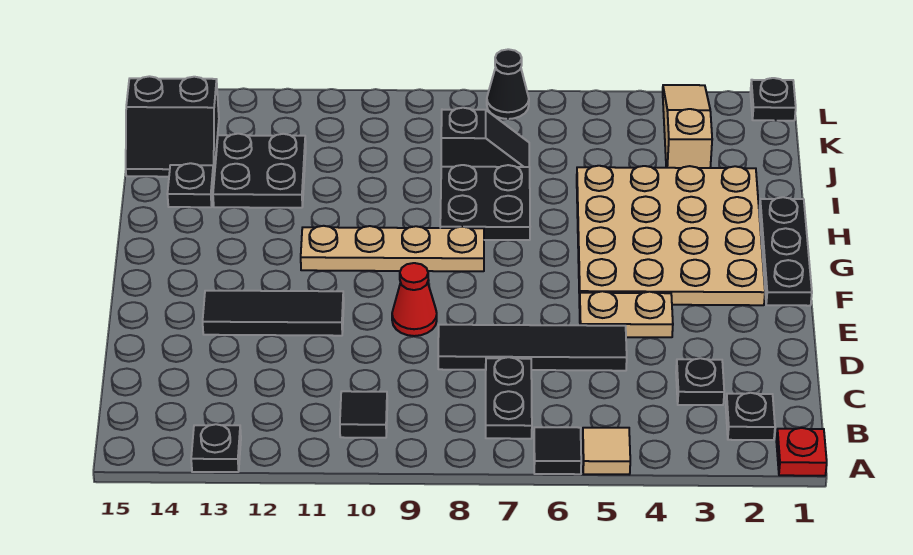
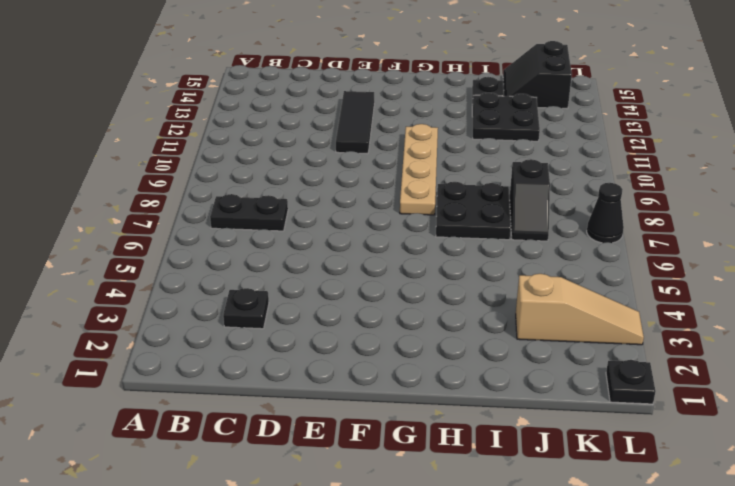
none -> red plate A1 level 1
none -> tan tile A5 level 1
none -> black tile A6 level 1

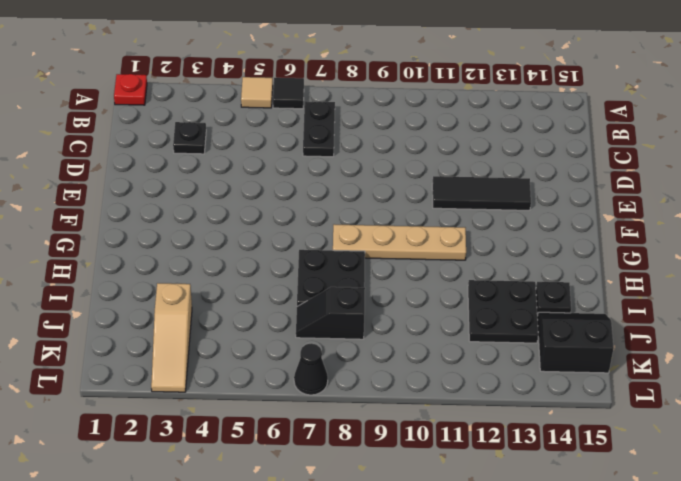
none -> black plate A13 level 1
none -> black plate B2 level 1
none -> black tile B10 level 1

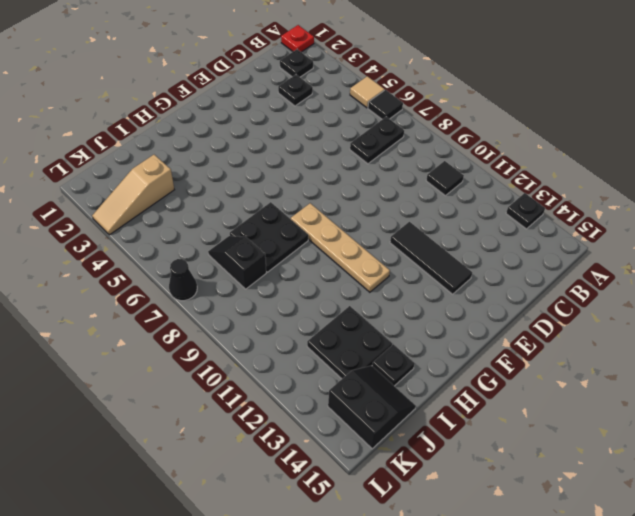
none -> black tile D5:D8 level 1
none -> tan plate E4:E5 level 1
none -> red cone E9 level 1

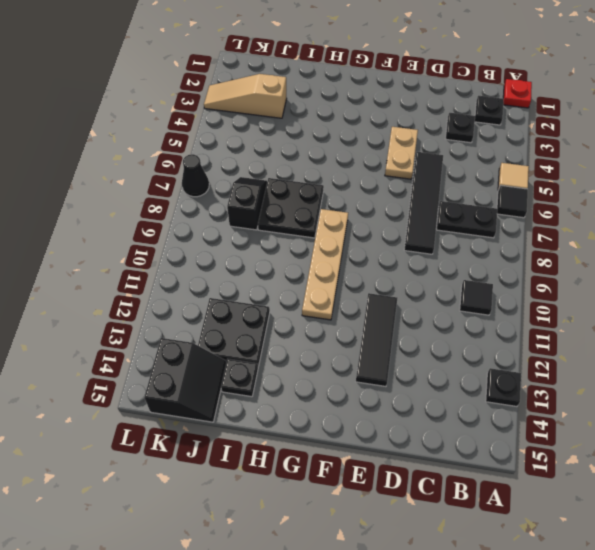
none -> red cone E9 level 1
none -> black plate F1:H1 level 1
none -> tan plate F2:I5 level 1

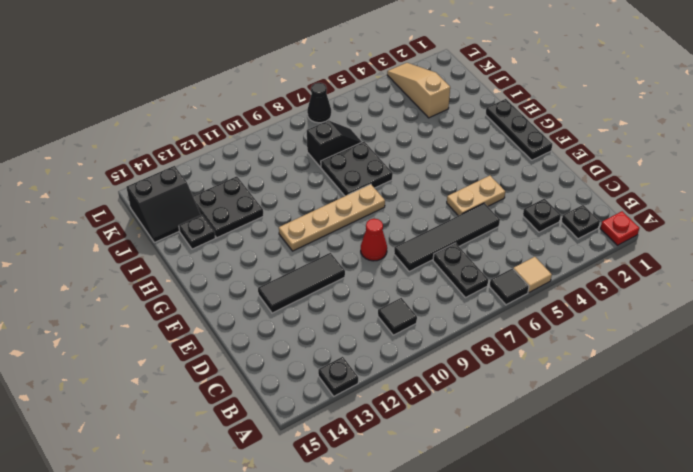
none -> tan plate F2:I5 level 1
none -> black plate L1 level 1

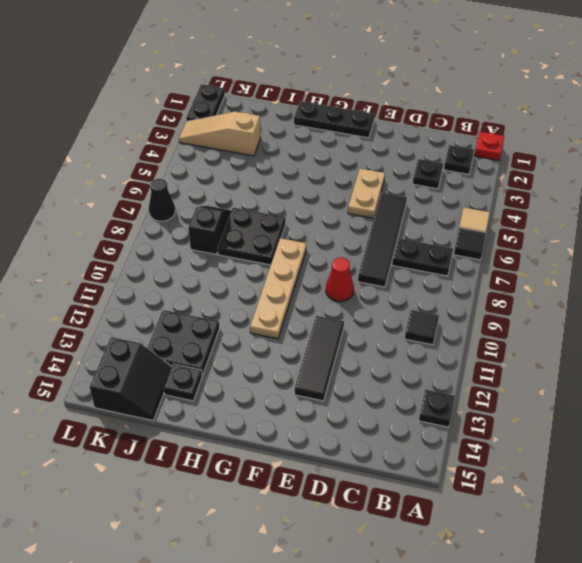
black plate L1:L2 level 1 -> black plate L1 level 1
none -> tan plate F2:I5 level 1

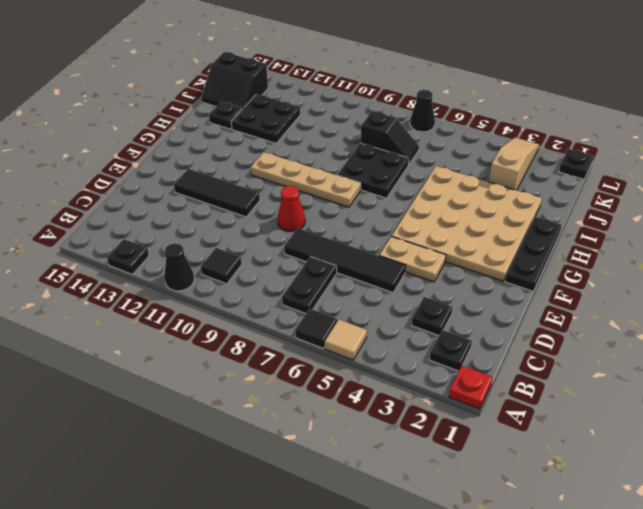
black cone A11 level 1 -> none

